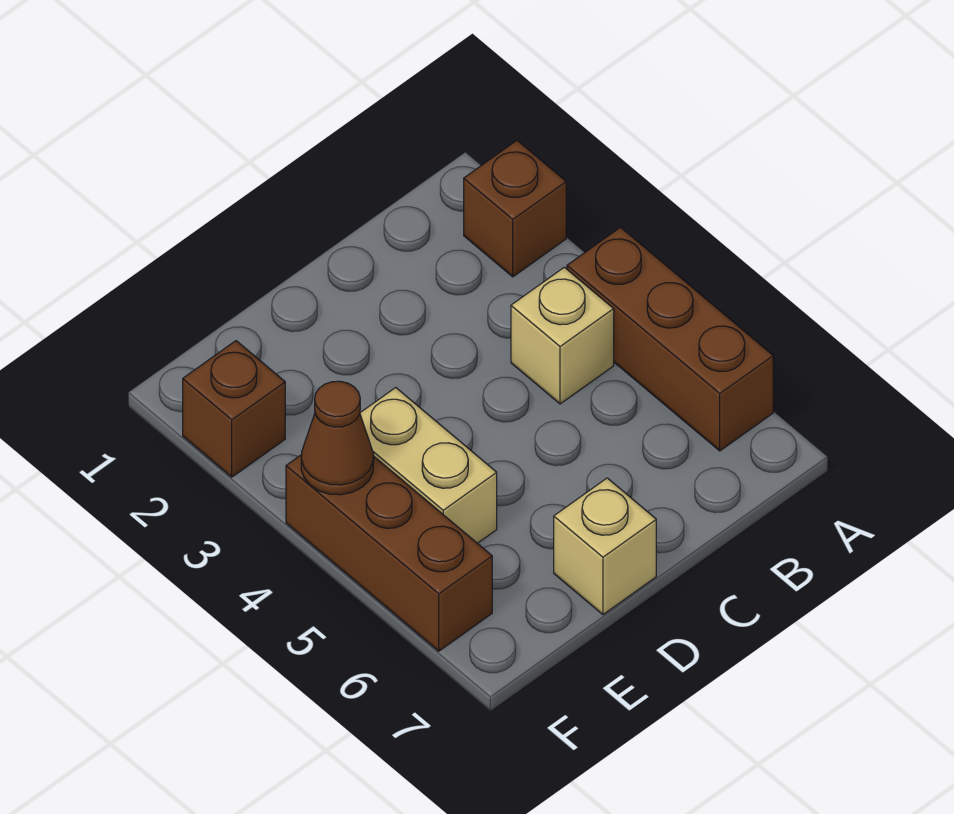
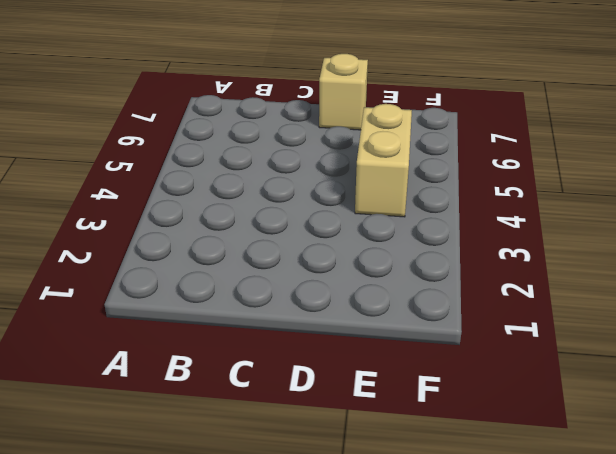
none -> brown brick A2 level 1
none -> brown brick A4:A6 level 1

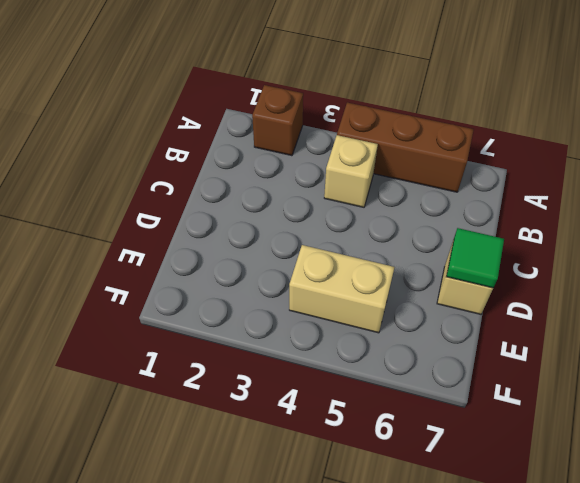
green tile D7 level 2 -> none
none -> brown brick F2 level 1
none -> brown brick F4:F6 level 1

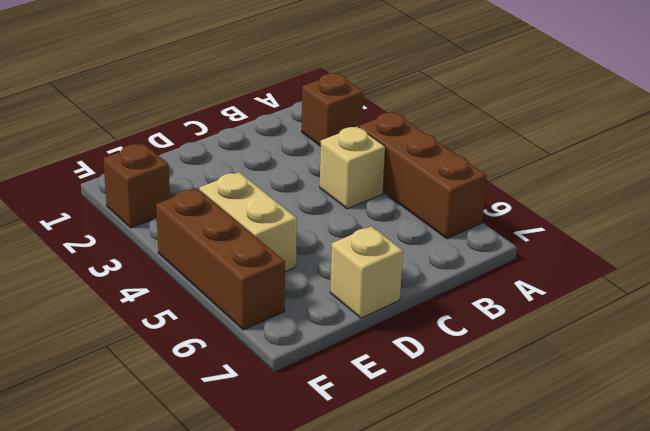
none -> brown cone F4 level 2

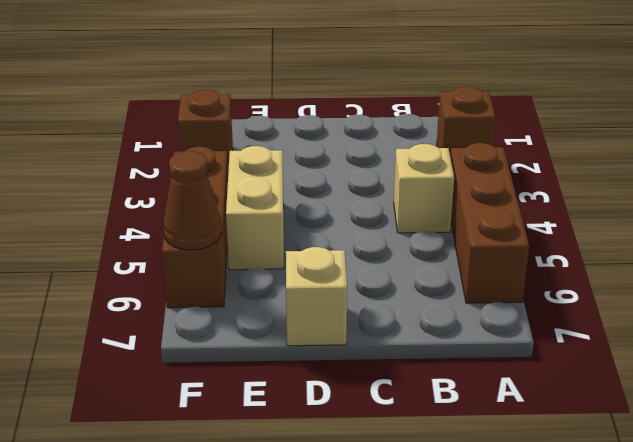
brown cone F6 level 2 -> brown cone F4 level 2

